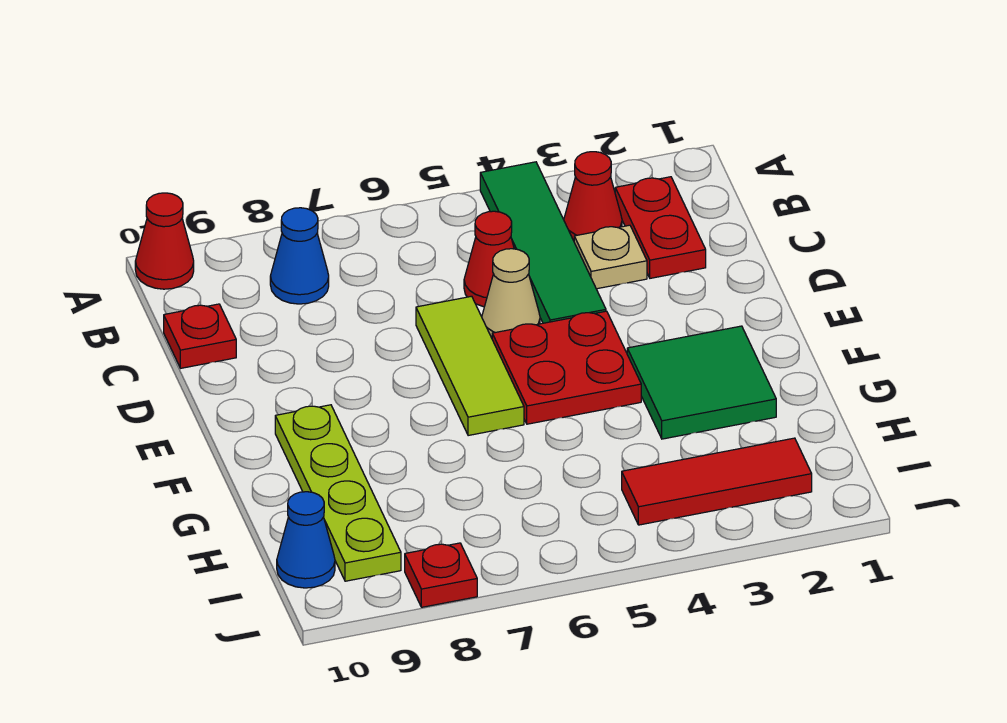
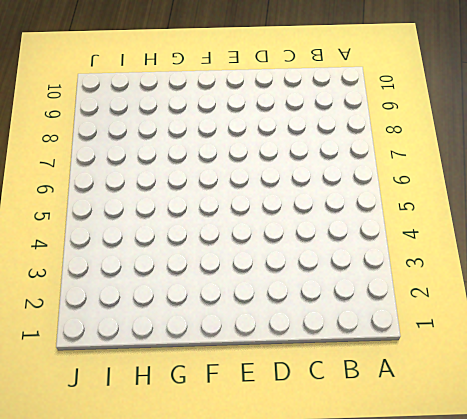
none -> green tile A4:D4 level 1
none -> red cone A10 level 1
none -> red plate B2:C2 level 1

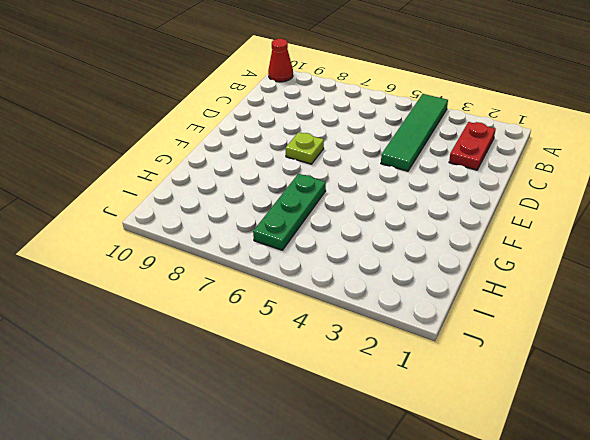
lime plate E7 level 1 -> none
green plate G6:I6 level 1 -> none
none -> red cone B3 level 1
none -> blue cone B8 level 1
none -> tan plate C3 level 1

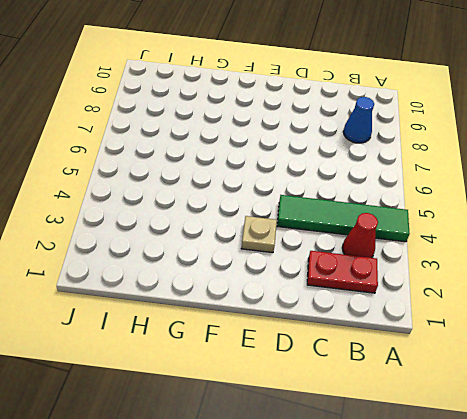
tan plate E3 level 1 -> tan plate C3 level 1
none -> red cone A10 level 1
none -> red cone C5 level 1
none -> red plate C10 level 1

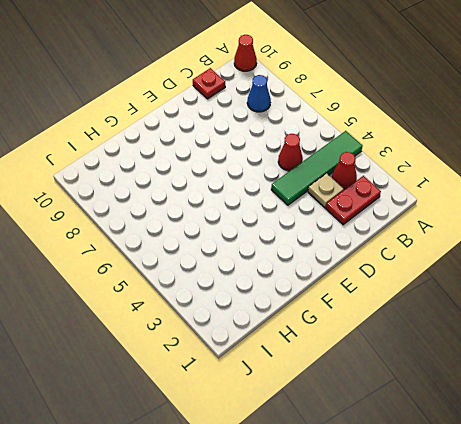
none -> tan cone D5 level 1
none -> lime tile D6:F6 level 1
none -> red plate E4:F5 level 1

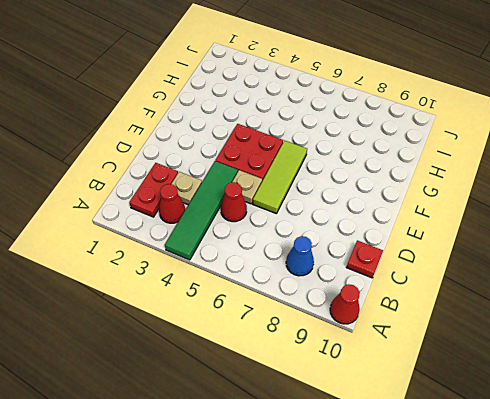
tan plate D5 level 1 -> tan cone D5 level 1
none -> green tile F2:G3 level 1
none -> lime plate F9:I9 level 1
none -> red tile I2:I4 level 1

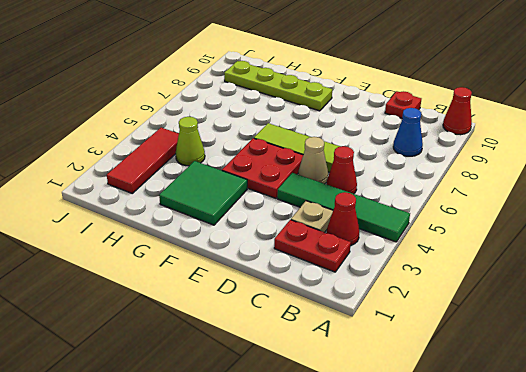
lime cone H4 level 1 -> none
none -> blue cone I10 level 1
none -> red plate J8 level 1

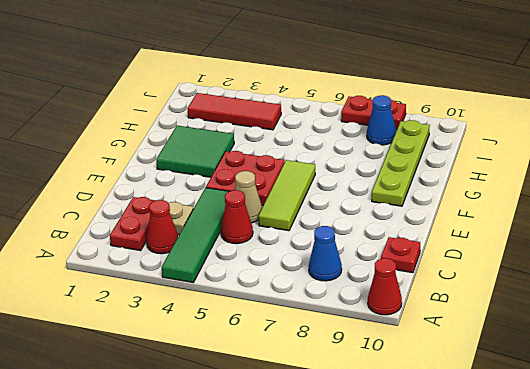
blue cone I8 level 1 -> blue cone I10 level 1
red plate J7:J8 level 1 -> red plate J8 level 1

